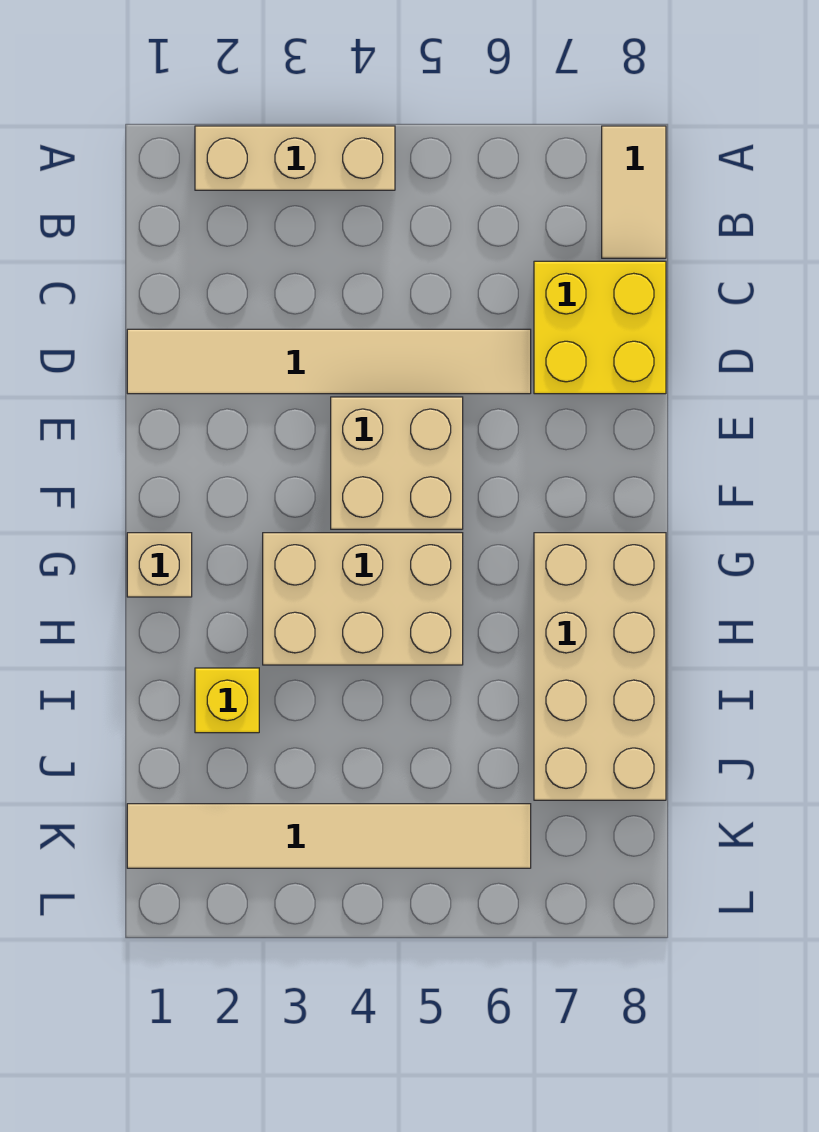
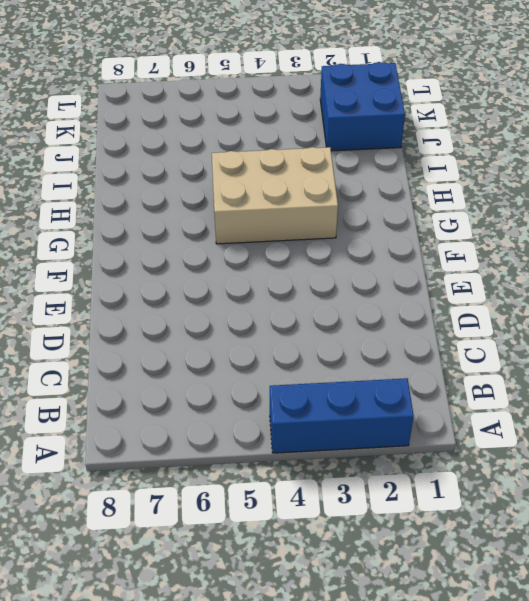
blue brick A2:A4 level 1 -> tan brick A2:A4 level 1
blue brick J1:K2 level 1 -> tan tile K1:K6 level 1
none -> tan tile A8:B8 level 1
none -> yellow brick C7:D8 level 1

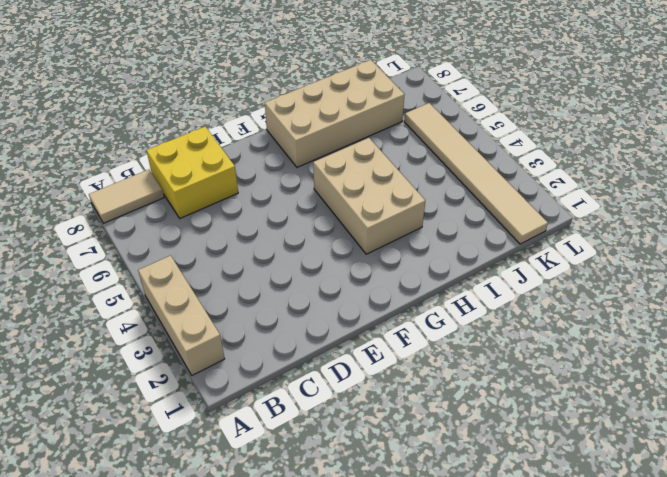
none -> tan tile D1:D6 level 1
none -> tan brick E4:F5 level 1

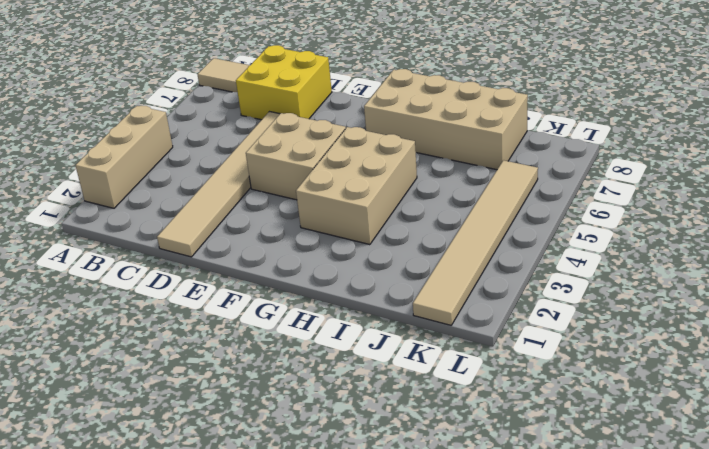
none -> tan brick G1 level 1
none -> yellow brick I2 level 1

